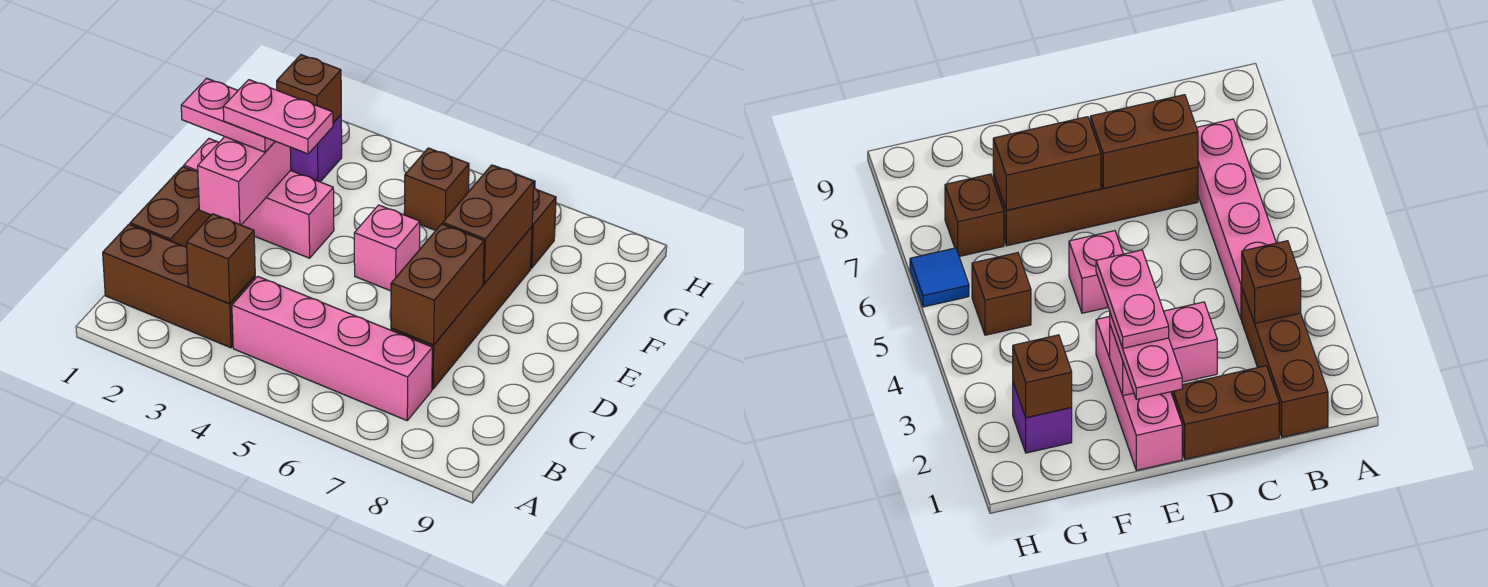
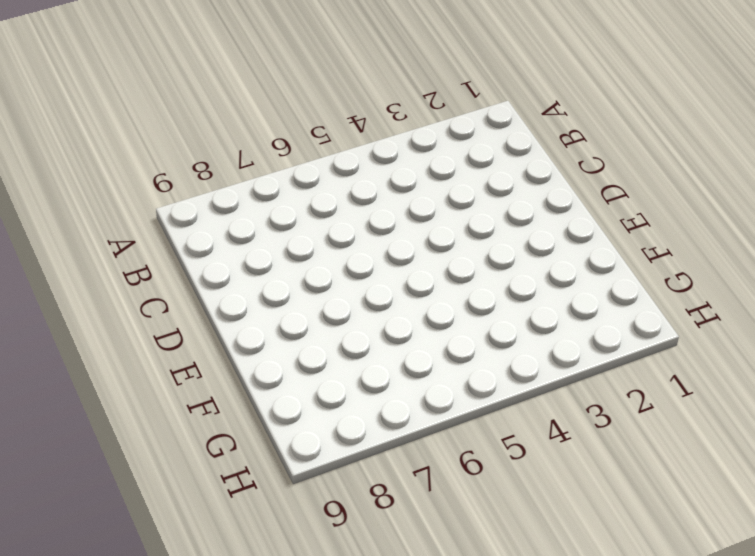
none -> brown brick B1:B3 level 1
none -> pink brick B4:B7 level 1
none -> brown brick C1:D1 level 1

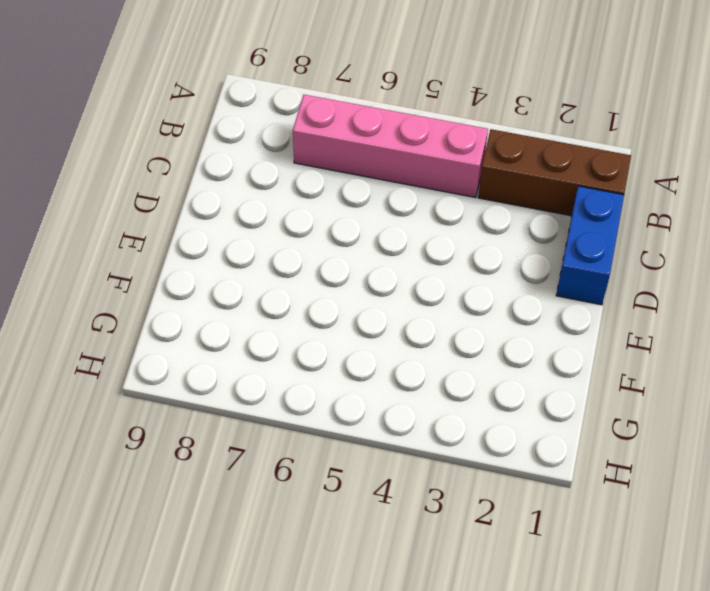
blue brick C1:D1 level 1 -> brown brick C1:D1 level 1
none -> brown brick C7:F7 level 1
none -> pink brick E1:E3 level 1
none -> pink brick E5 level 1

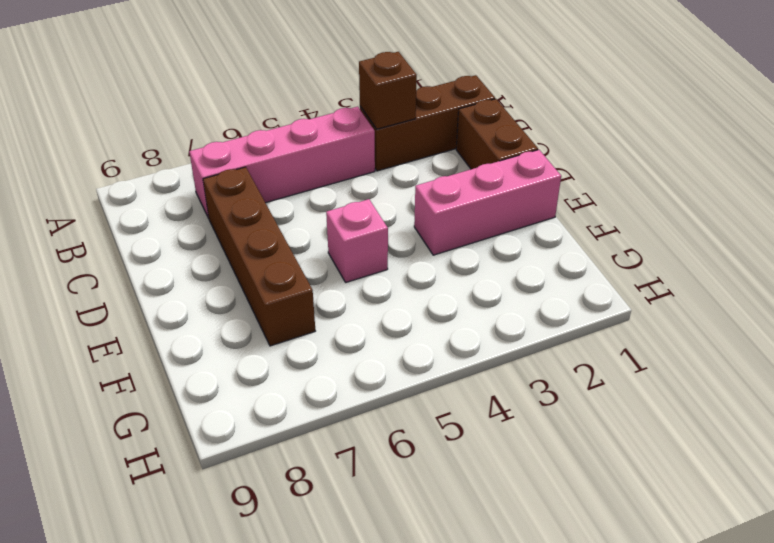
none -> purple brick G2 level 1
none -> brown brick G5 level 1
none -> brown brick G7 level 1

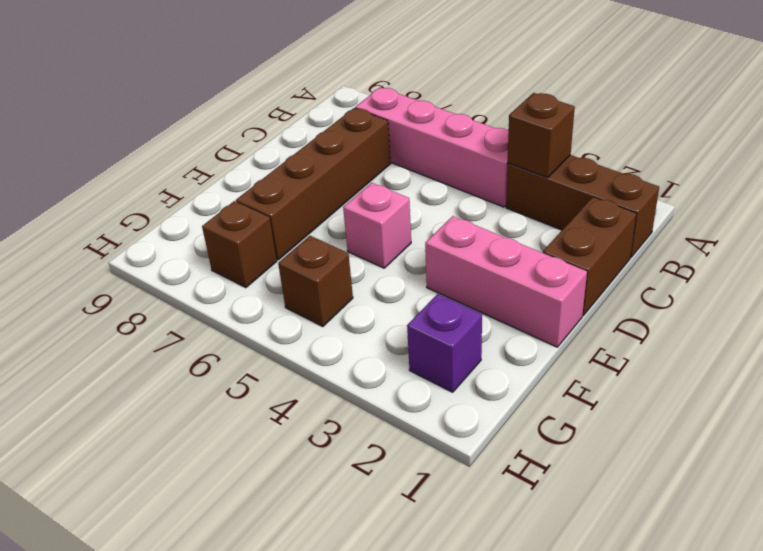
none -> blue tile H6 level 1
none -> brown brick C7:D7 level 2
none -> pink brick D2:E2 level 2

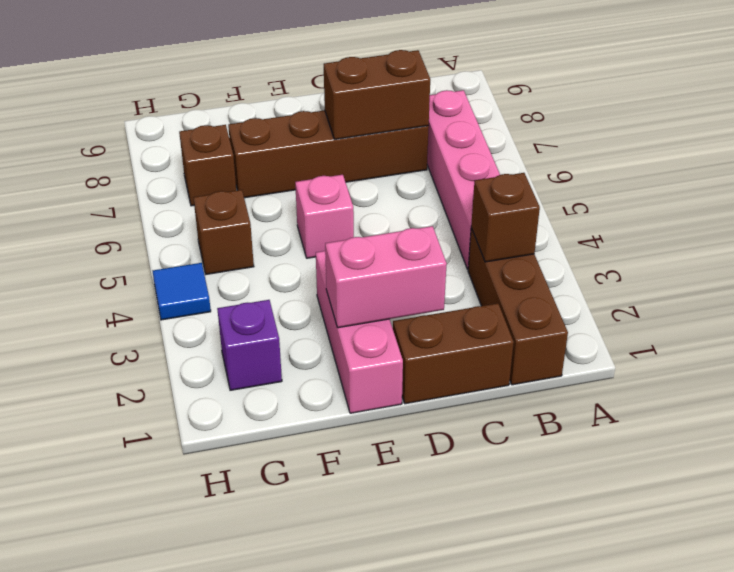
blue tile H4 level 1 -> blue tile H6 level 1
none -> brown brick E7:F7 level 2
none -> brown brick G2 level 2
none -> pink plate E1:E2 level 3

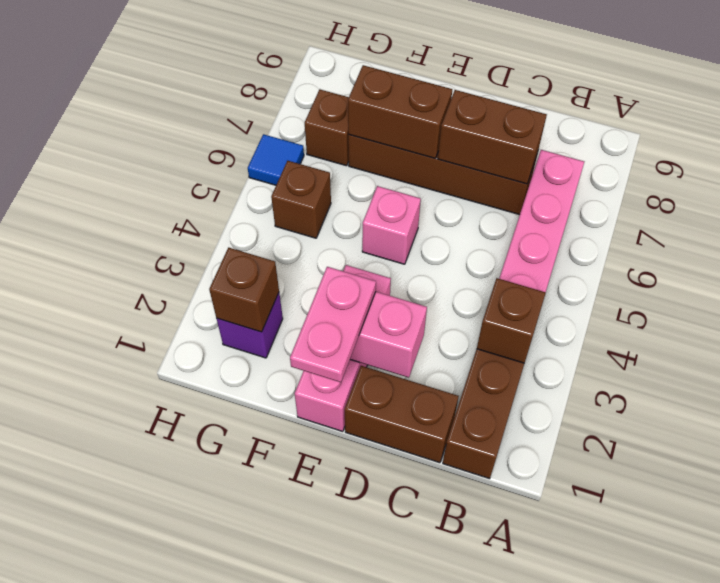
none -> pink plate E2:E3 level 4

